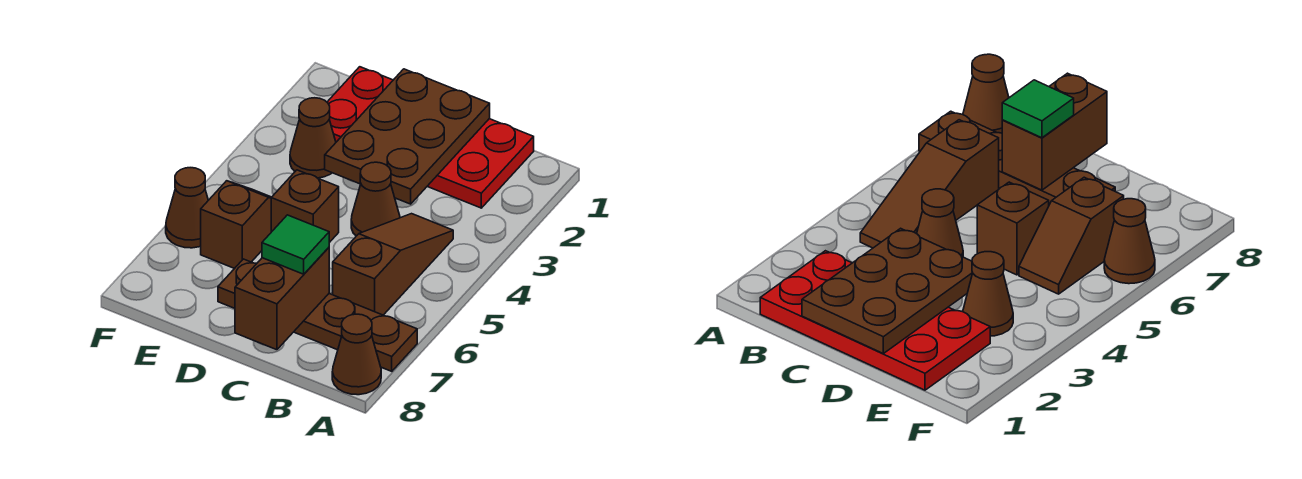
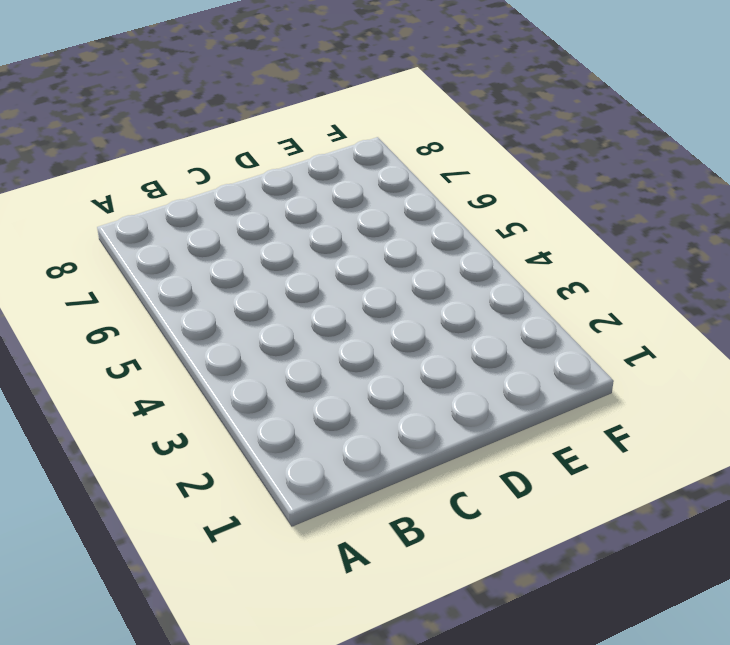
none -> brown plate A7:D7 level 1
none -> brown cone A8 level 1
none -> red plate B1:E2 level 1

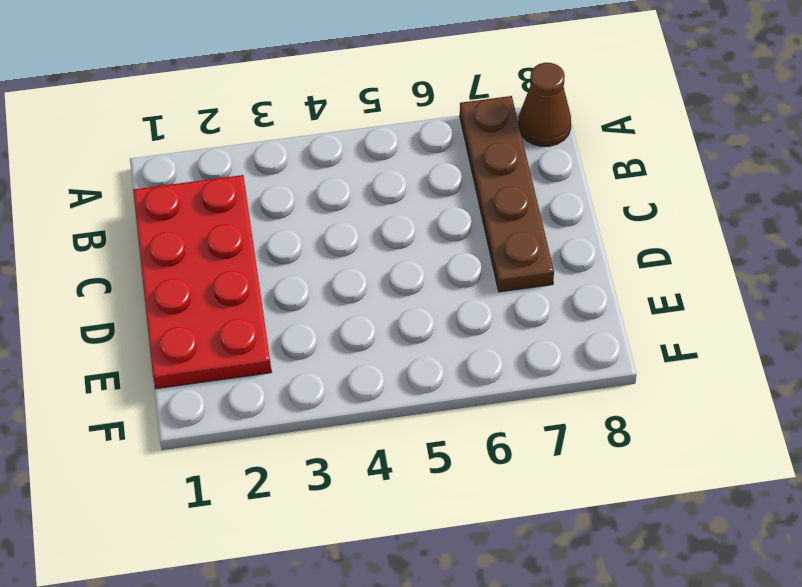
none -> brown slope B4:B6 level 1 top 6
none -> brown cone C4 level 1
none -> brown brick D5 level 1

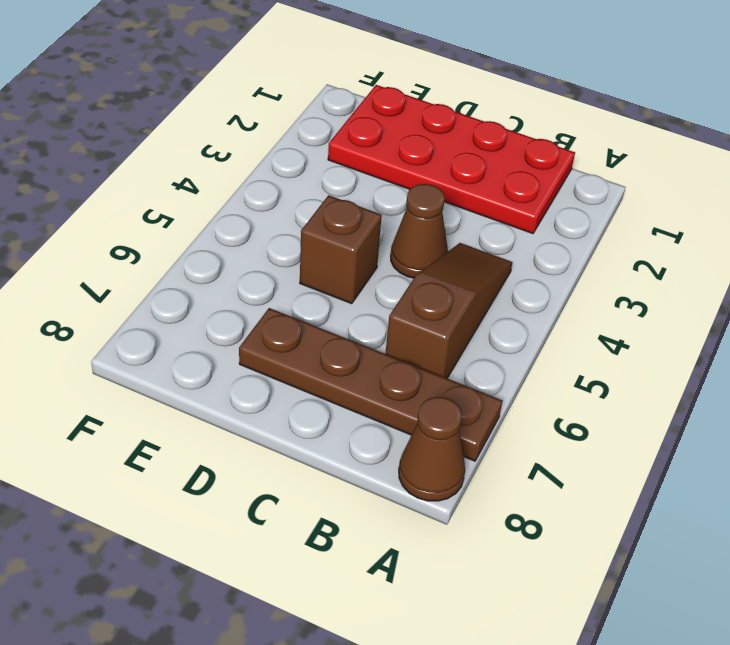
none -> brown cone E3 level 1
none -> brown slope E5:E6 level 1 top 6
none -> brown cone F6 level 1

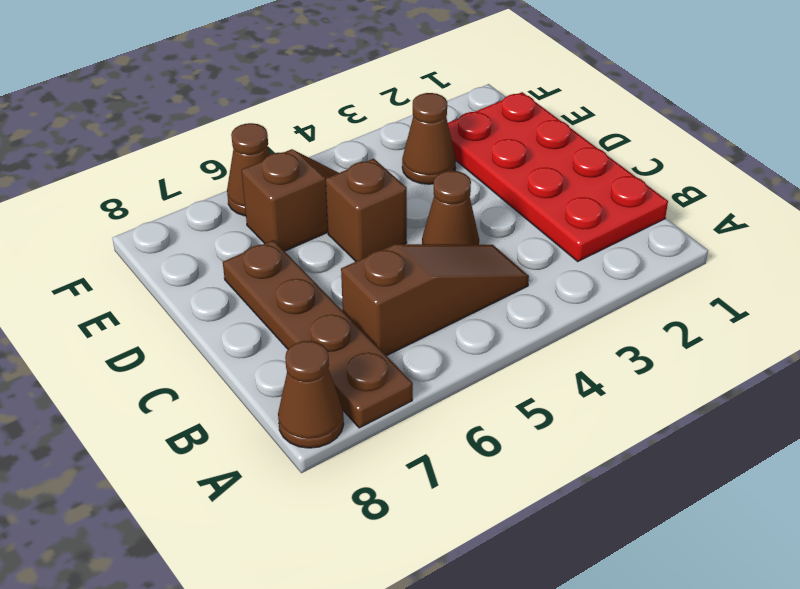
none -> brown plate C1:D3 level 2
none -> brown brick C7:C8 level 2
none -> green tile C7 level 3

